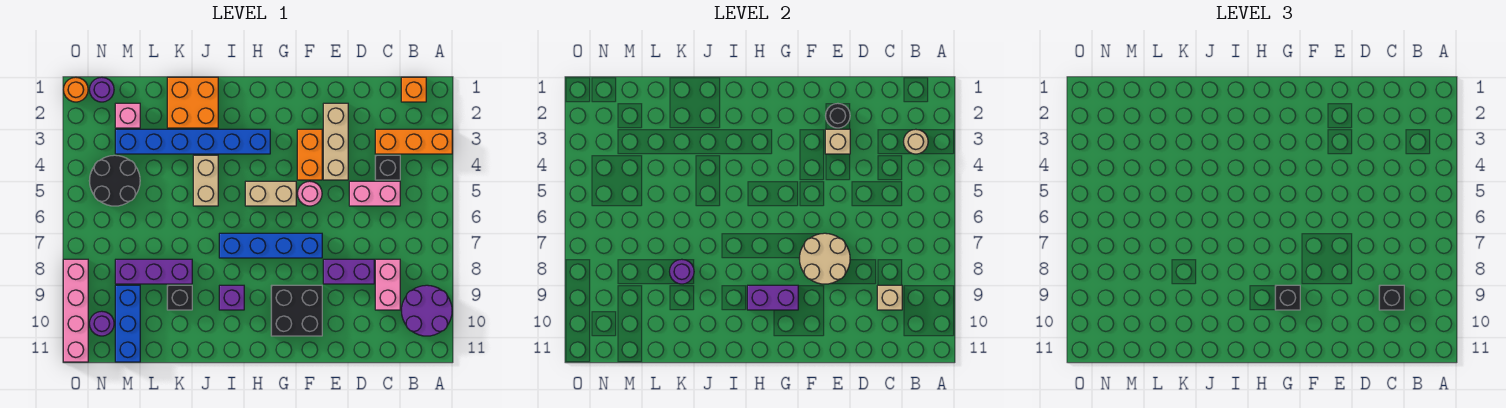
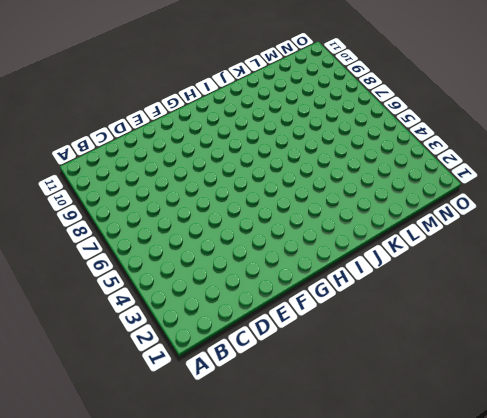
none -> orange brick A3:C3 level 1
none -> purple round brick A9:B10 level 1
none -> orange brick B1 level 1
none -> black brick C4 level 1

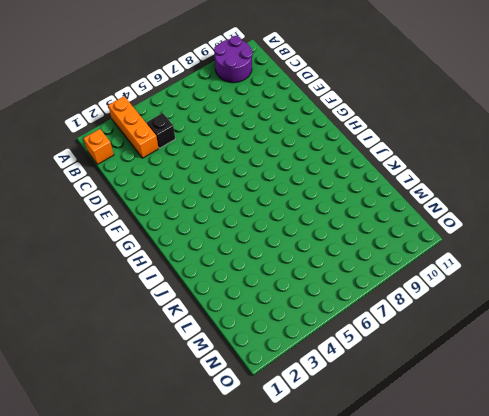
none -> pink brick C5:D5 level 1
none -> pink brick C8:C9 level 1
none -> purple brick D8:E8 level 1
none -> tan brick E2:E4 level 1

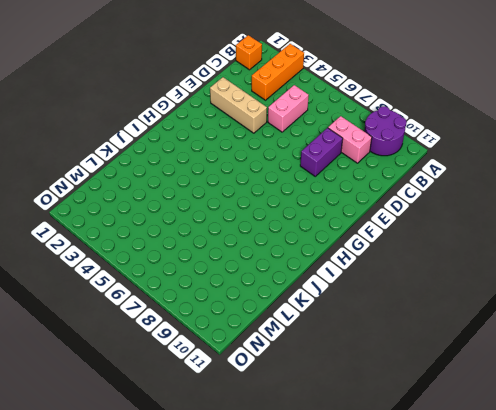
none -> black brick C4 level 1
none -> orange brick F3:F4 level 1
none -> pink round brick F5 level 1
none -> blue brick F7:I7 level 1

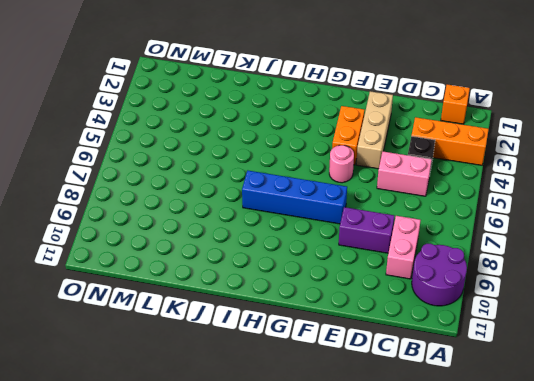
none -> black brick F9:G10 level 1
none -> tan brick G5:H5 level 1
none -> blue brick H3:M3 level 1
none -> purple brick I9 level 1

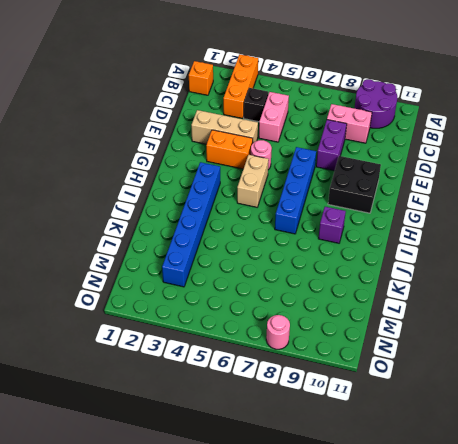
pink round brick O8 level 1 -> pink brick O8:O11 level 1
none -> orange brick J1:K2 level 1
none -> tan brick J4:J5 level 1
none -> purple brick K8:M8 level 1
none -> black brick K9 level 1

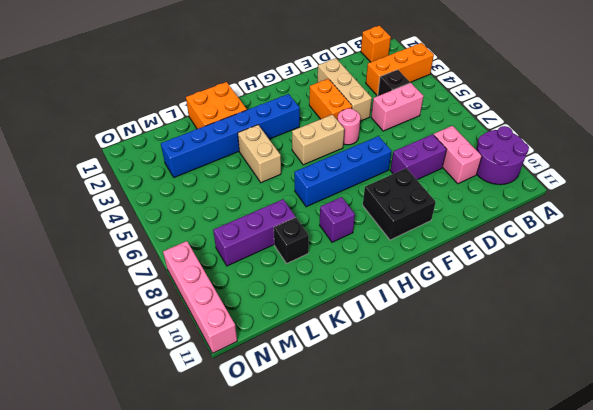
none -> pink brick M2 level 1
none -> black round brick M4:N5 level 1
none -> blue brick M9:M11 level 1
none -> purple round brick N1 level 1

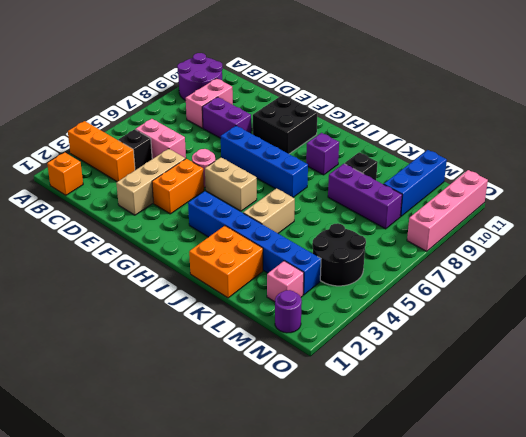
none -> purple round brick N10 level 1
none -> orange round brick O1 level 1
none -> tan round brick B3 level 2
none -> tan brick C9 level 2

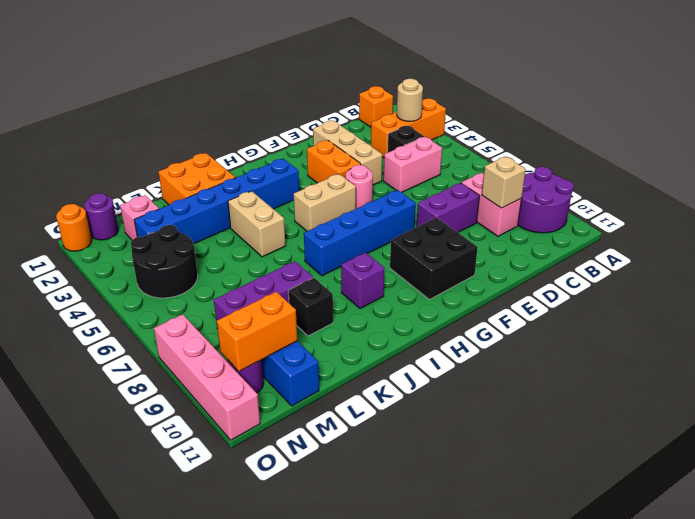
orange brick M10:N10 level 2 -> none
none -> black round brick E2 level 2
none -> tan brick E3 level 2
none -> tan round brick E7:F8 level 2
none -> purple brick G9:H9 level 2

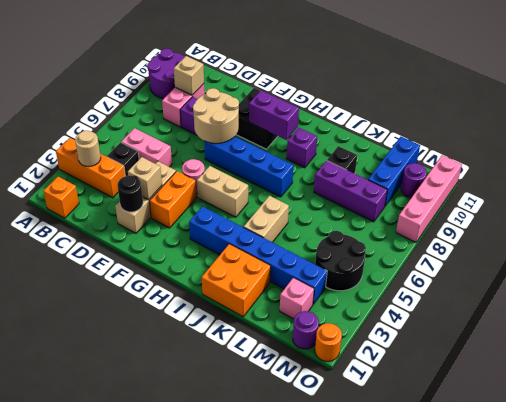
none -> purple round brick K8 level 2
none -> black brick C9 level 3
none -> black brick G9 level 3

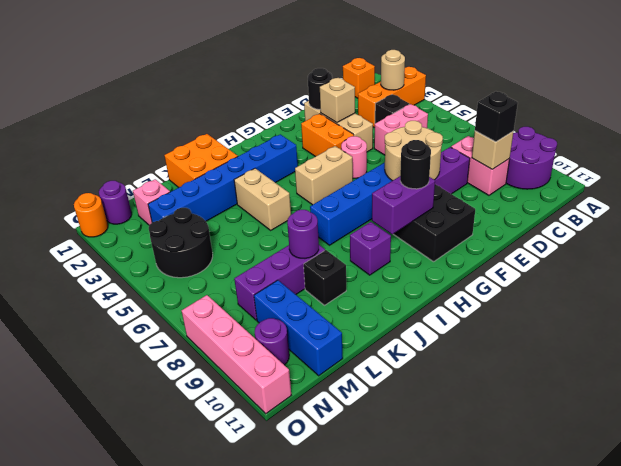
black round brick G9 level 3 -> black brick G9 level 3

